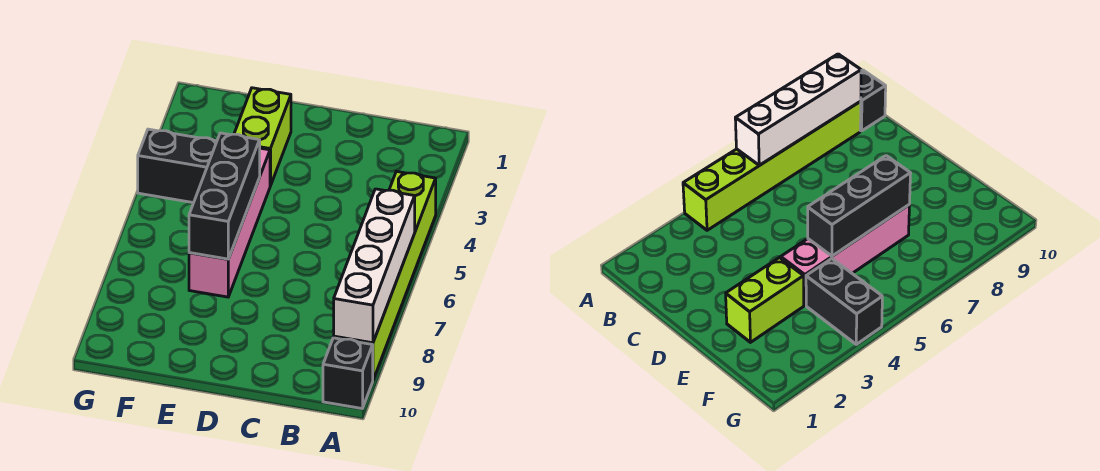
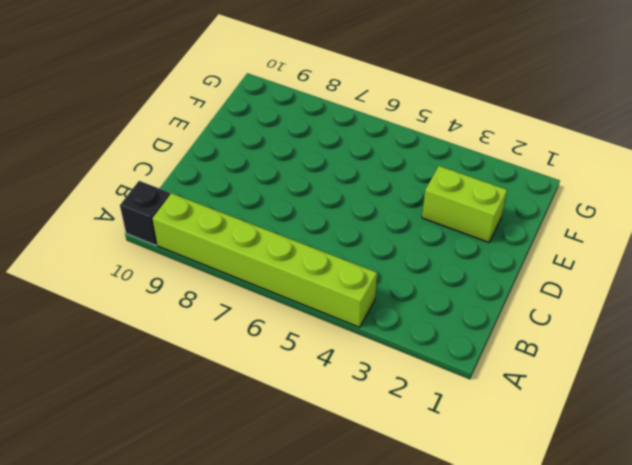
none -> pink brick E4:E7 level 1
none -> black brick F4:G4 level 1

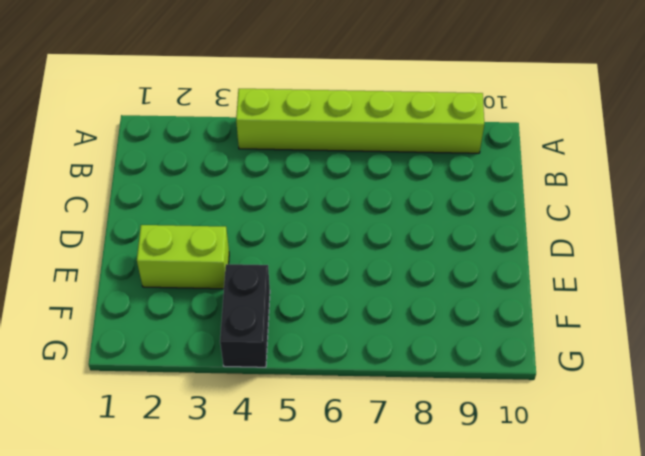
none -> black brick A10 level 1
none -> pink brick E4:E7 level 1

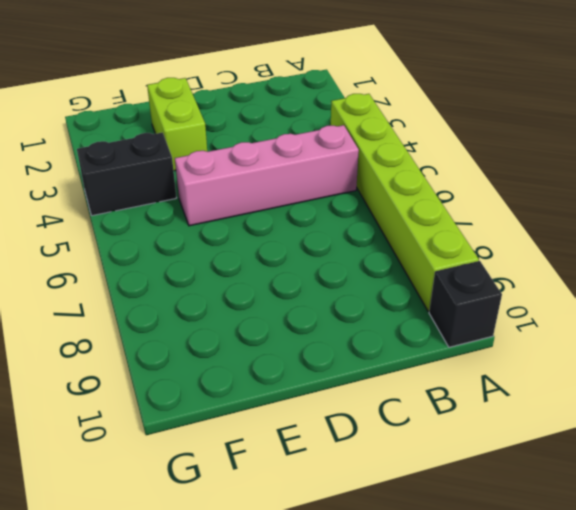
pink brick B5:E5 level 1 -> pink brick E4:E7 level 1
none -> white brick A6:A9 level 2
none -> black brick E5:E7 level 2

